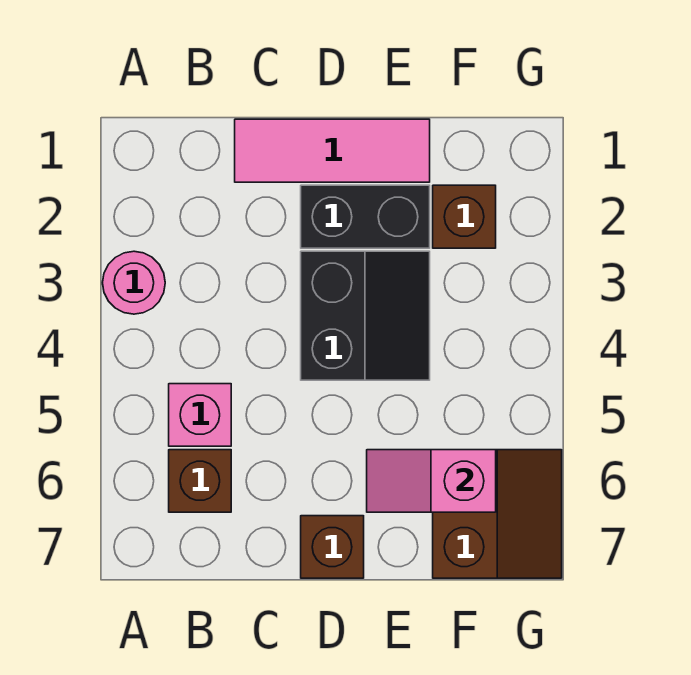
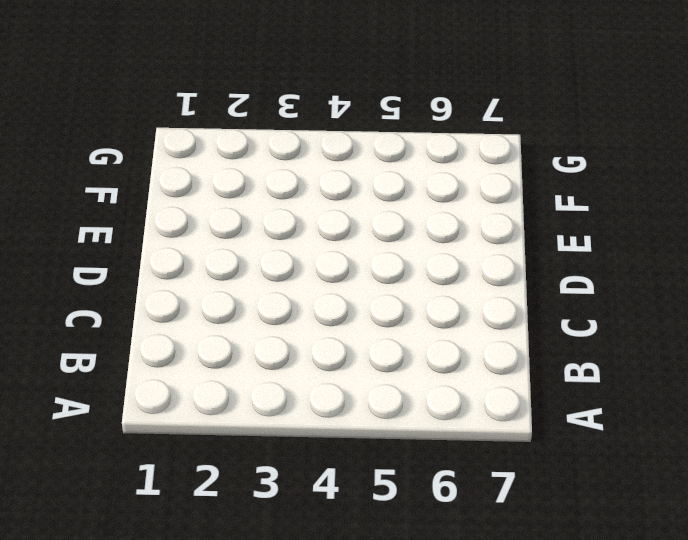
none -> pink round brick A3 level 1
none -> pink brick B5 level 1

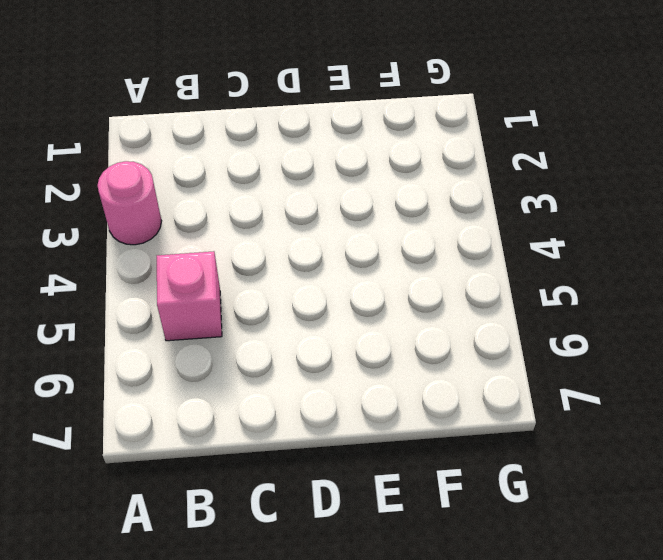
none -> brown brick B6 level 1
none -> pink tile C1:E1 level 1

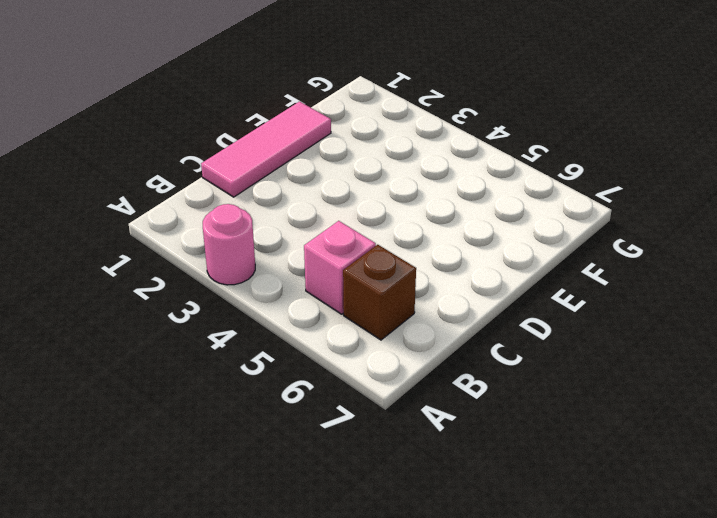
none -> black brick D2:E2 level 1
none -> black slope D3:E4 level 1 top D

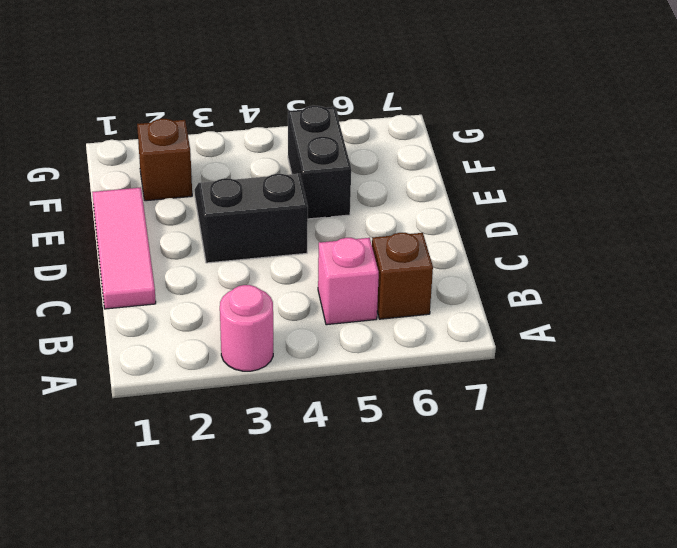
black brick E5:F5 level 1 -> black brick D2:E2 level 1
none -> brown brick D7 level 1
none -> brown slope F6:G7 level 1 top F

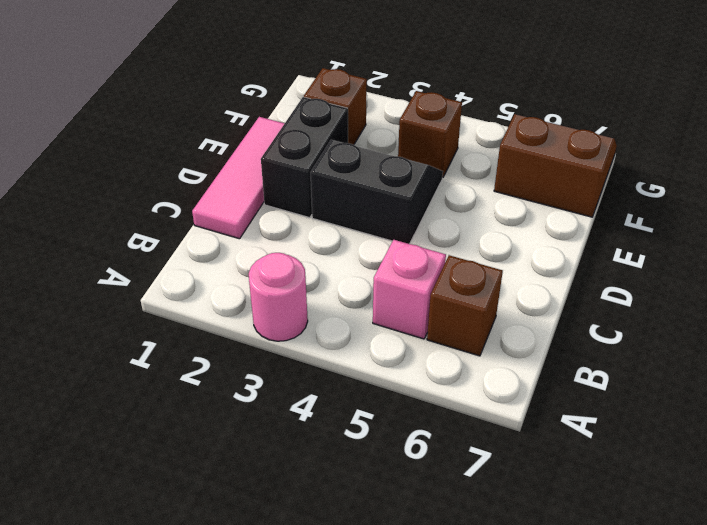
brown brick F4 level 1 -> brown brick D7 level 1
none -> pink slope E6:F6 level 2 top F

